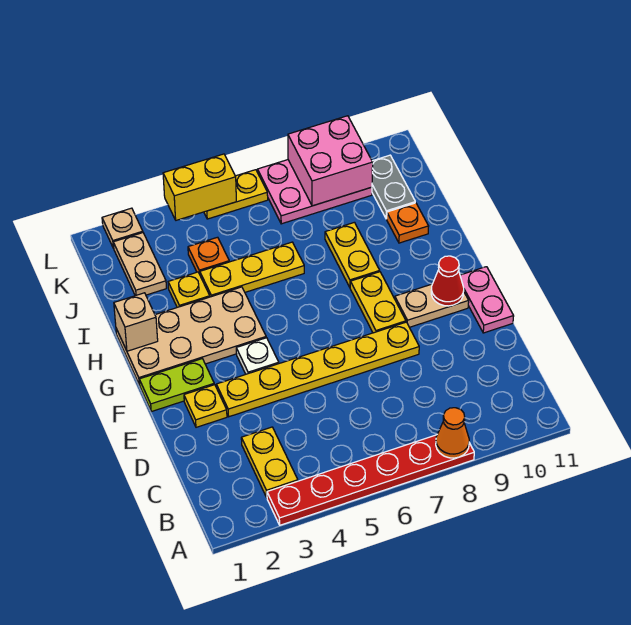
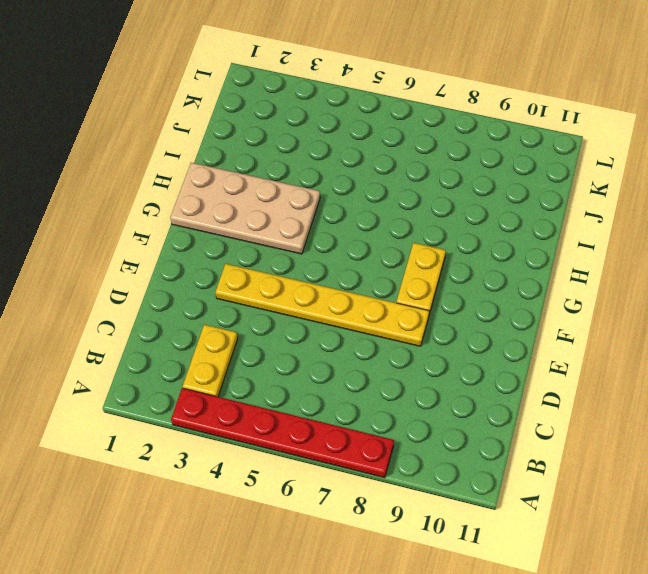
none -> yellow plate E2 level 1
none -> pink plate E11:F11 level 1
none -> lime plate F1:F2 level 1

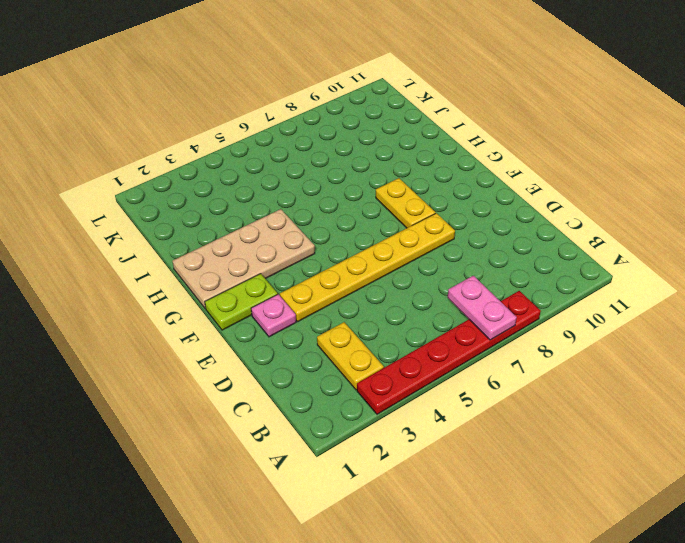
pink plate A7:B7 level 2 -> pink plate E11:F11 level 1
pink plate E2 level 1 -> yellow plate E2 level 1
none -> white plate F4 level 1
none -> tan plate F9:F10 level 1
none -> yellow plate H8:I8 level 1

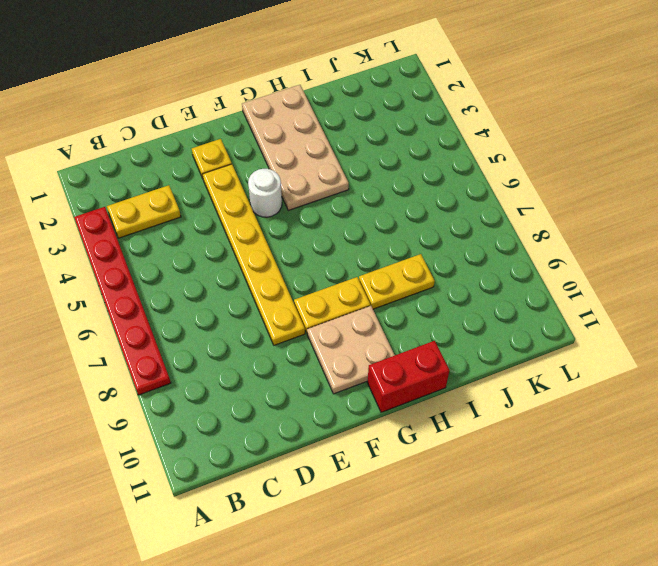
white round brick F4 level 1 -> white plate F4 level 1
tan plate F9:G10 level 1 -> tan plate F9:F10 level 1
red brick G11:H11 level 1 -> none
none -> pink plate E11:F11 level 1
none -> lime plate F1:F2 level 1
none -> yellow plate I3 level 1

